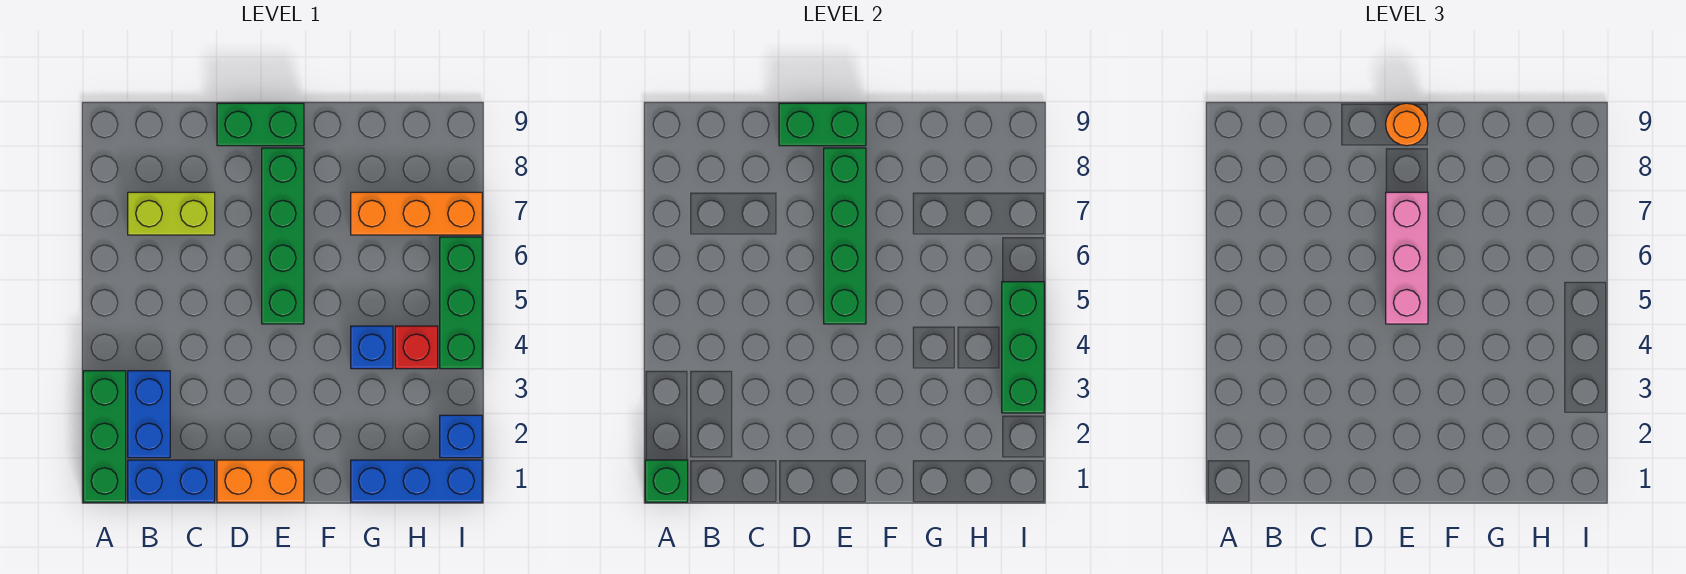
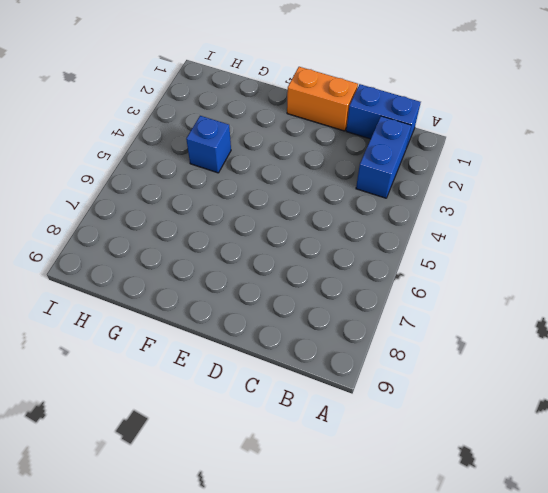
none -> green brick A1:A3 level 1
none -> lime brick B7:C7 level 1
none -> green brick D9:E9 level 1

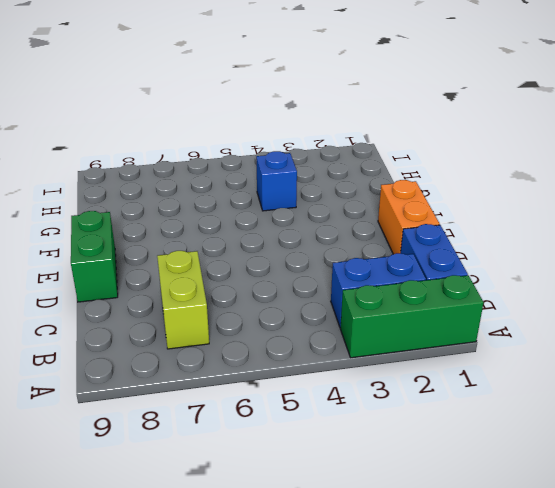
none -> green brick E5:E8 level 1
none -> blue brick G1:I1 level 1
none -> orange brick G7:I7 level 1

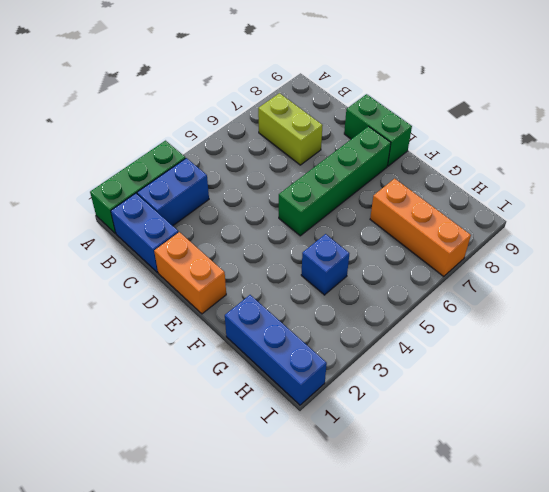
none -> red brick H4 level 1
none -> blue brick I2 level 1
none -> green brick I4:I6 level 1

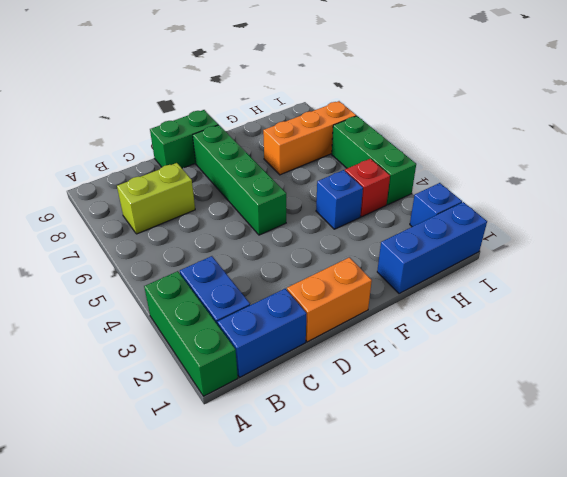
none -> green brick A1 level 2
none -> green brick D9:E9 level 2
none -> green brick E5:E8 level 2

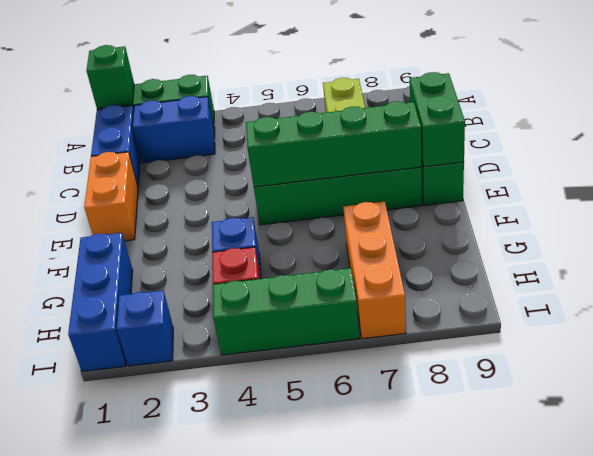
none -> green brick I3:I5 level 2
none -> pink brick E5:E7 level 3
none -> orange round brick E9 level 3

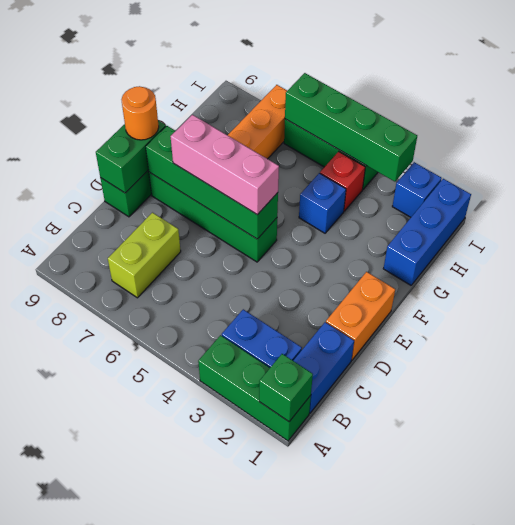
green brick I3:I6 level 2 -> green brick I3:I5 level 2

